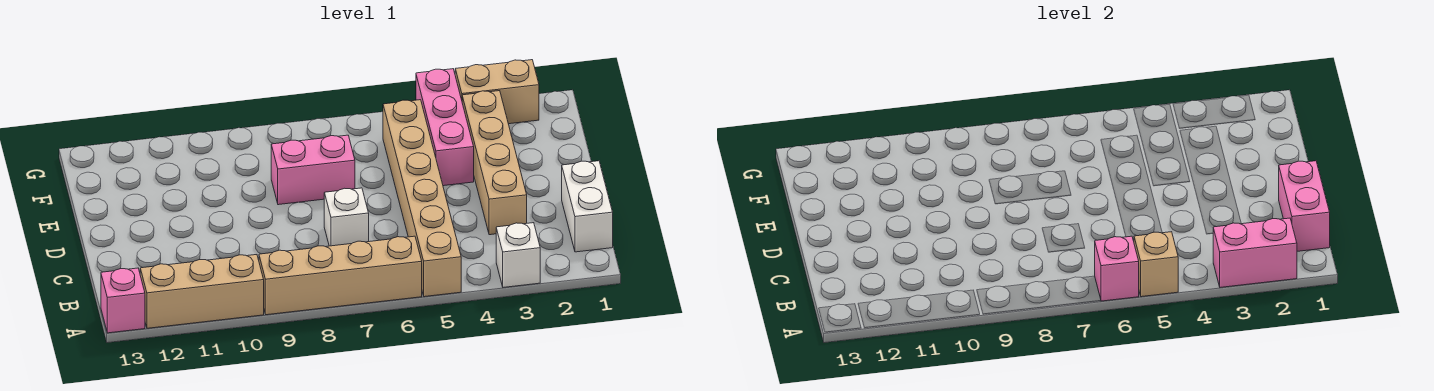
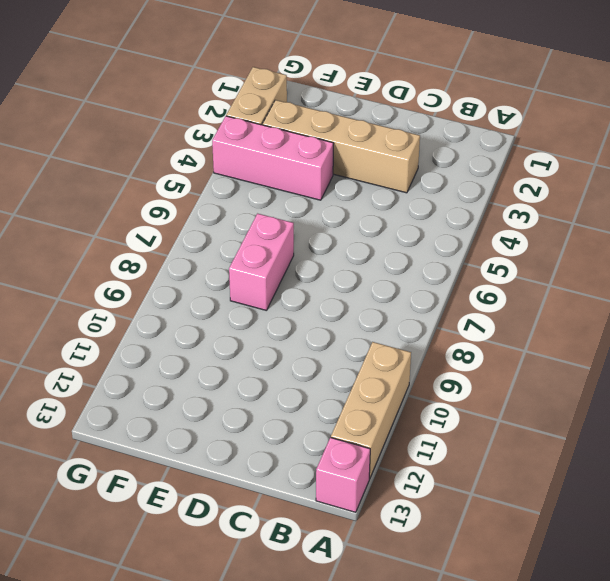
none -> white brick A3 level 1
none -> tan brick A5:F5 level 1
none -> tan brick A6:A9 level 1

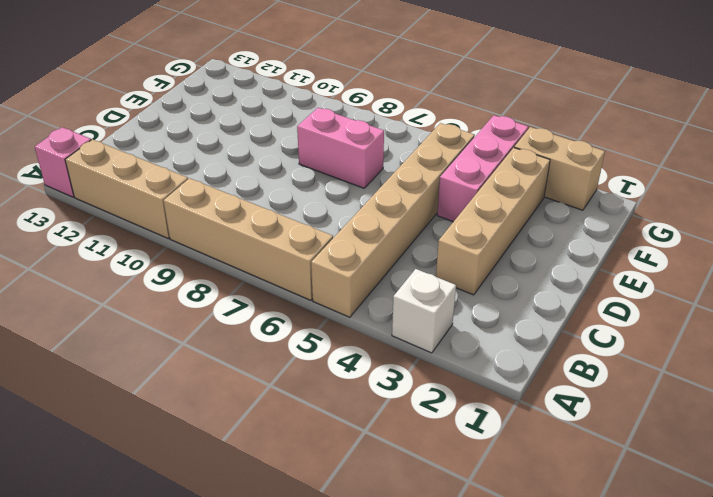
none -> white brick B1:C1 level 1
none -> white brick C7 level 1
none -> pink brick A2:A3 level 2

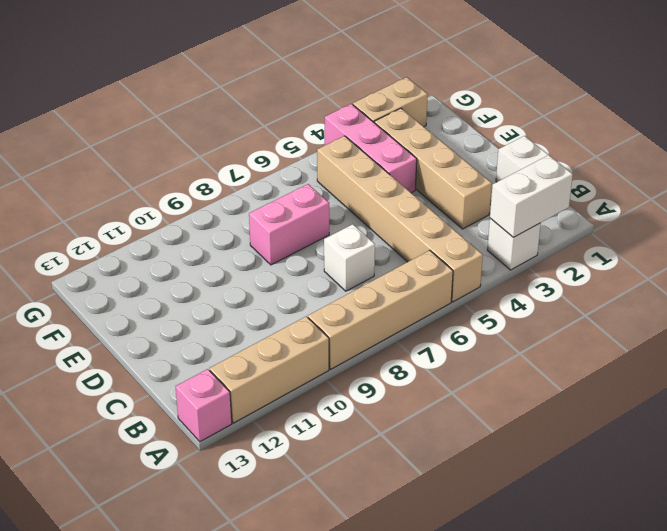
white brick A2:A3 level 2 -> pink brick A2:A3 level 2
none -> tan brick A5 level 2
none -> pink brick A6 level 2
none -> pink brick B1:C1 level 2

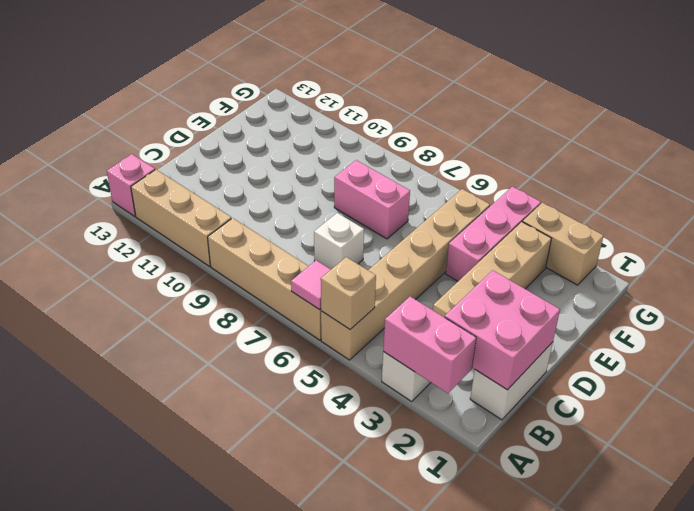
pink tile A6 level 2 -> pink brick A6 level 2
pink brick B1:C2 level 2 -> pink brick B1:C1 level 2

